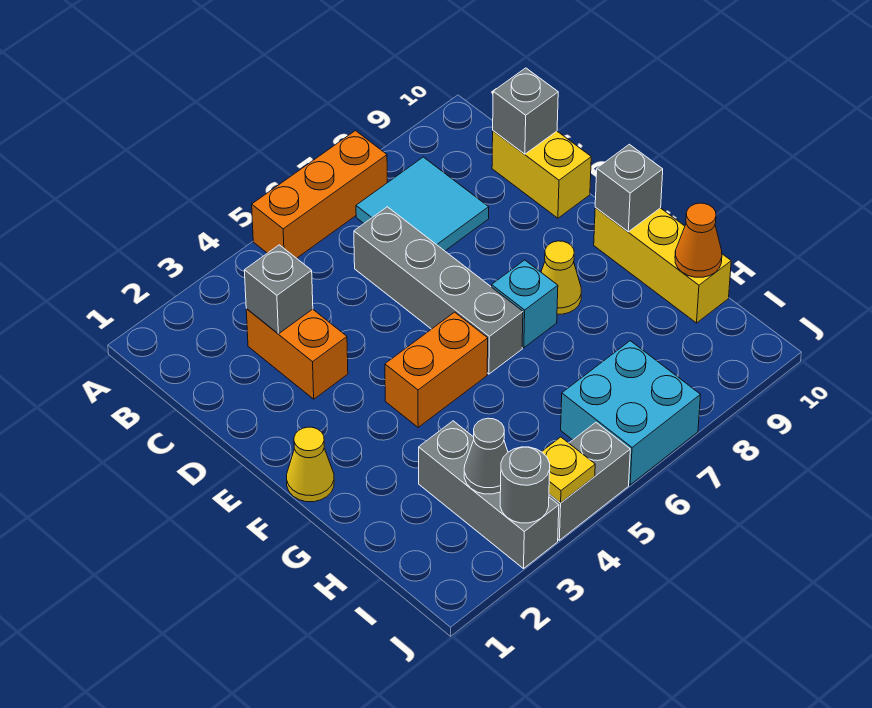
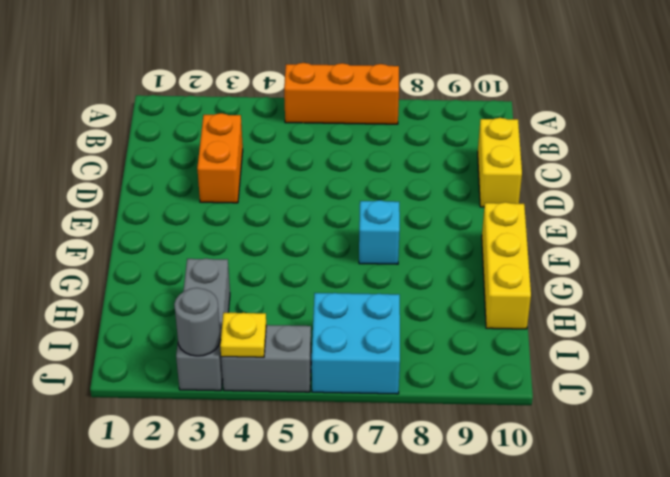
none -> cyan tile B7:C8 level 1
none -> grey brick C6:F6 level 1
none -> yellow cone F1 level 1

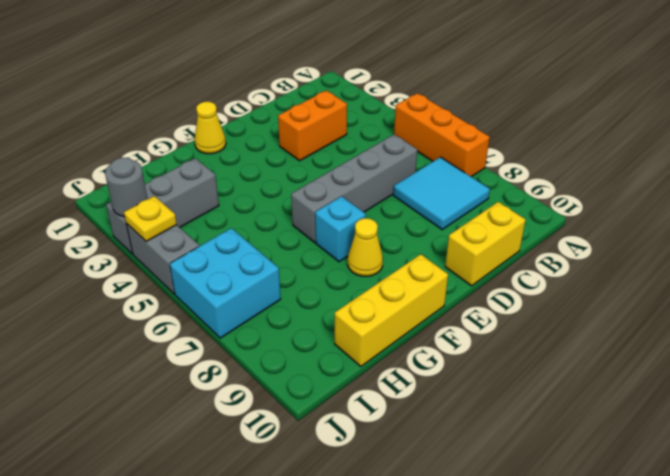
none -> orange brick F4:F5 level 1
none -> grey brick C3 level 2
none -> grey brick C10 level 2

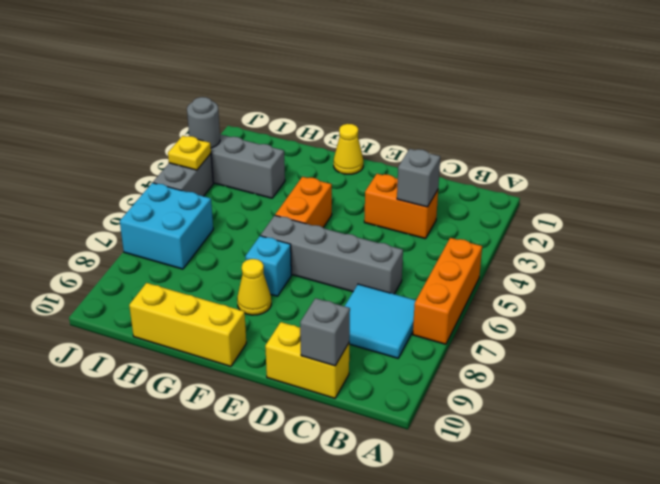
none -> grey brick F10 level 2
none -> orange cone H10 level 2
none -> grey cone I3 level 2

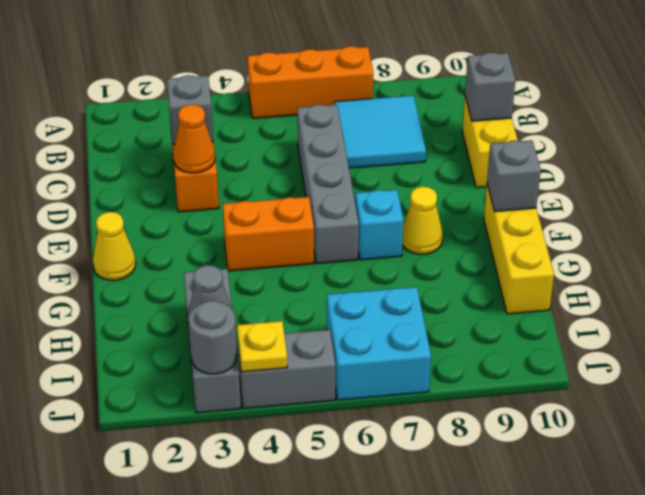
orange cone D3 level 2 -> orange cone H10 level 2

